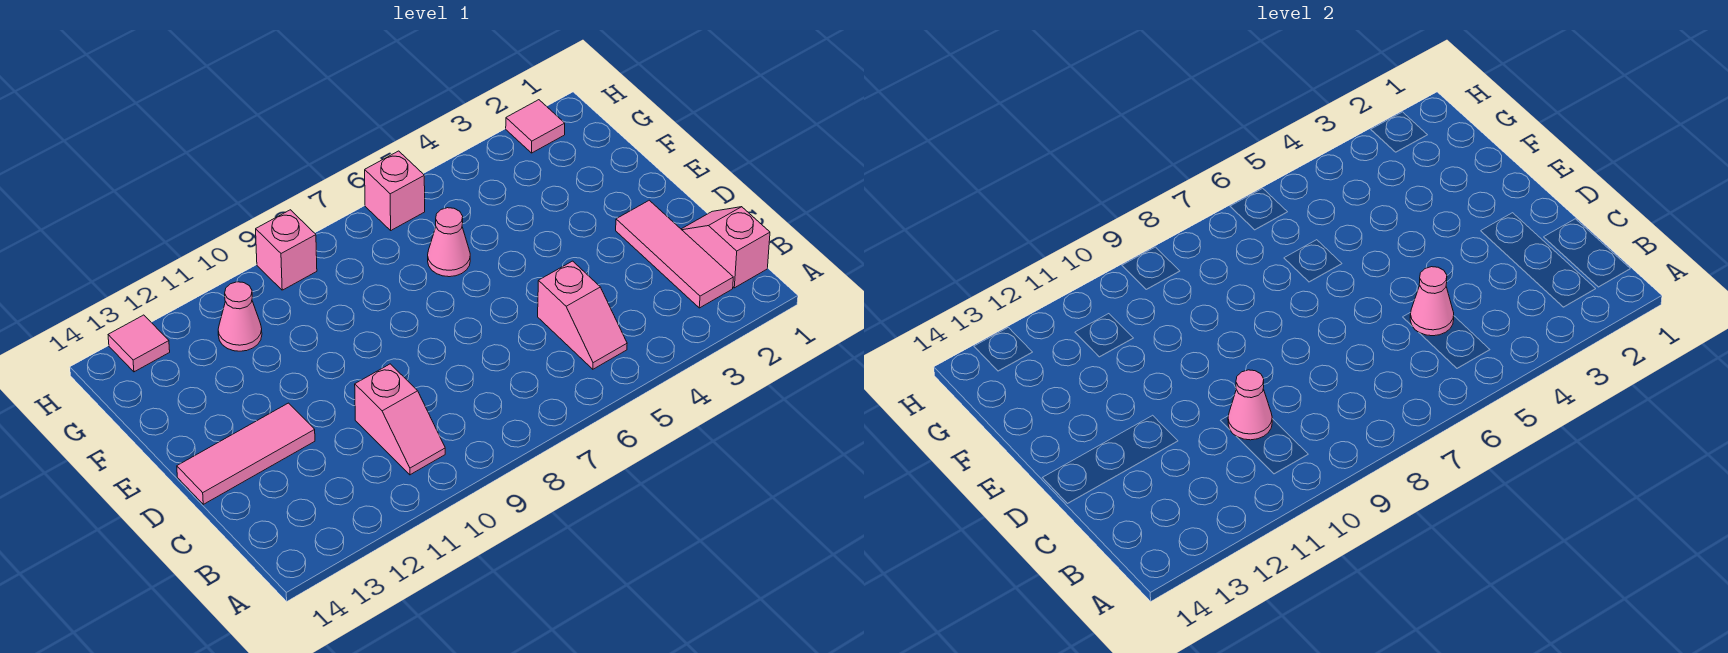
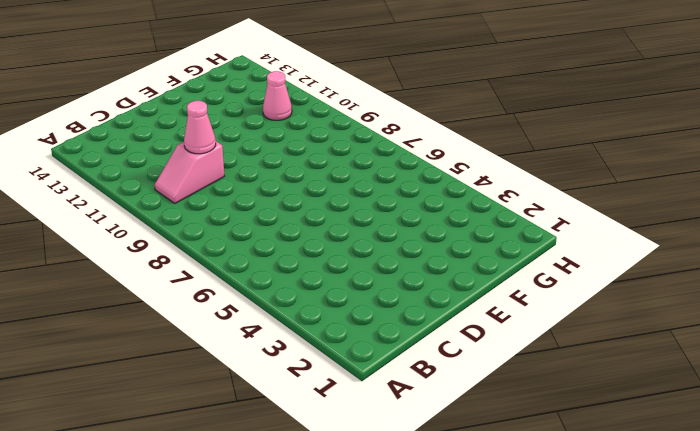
none -> pink slope B1:C1 level 1 top B
none -> pink tile B2:D2 level 1
none -> pink slope B5:C5 level 1 top C

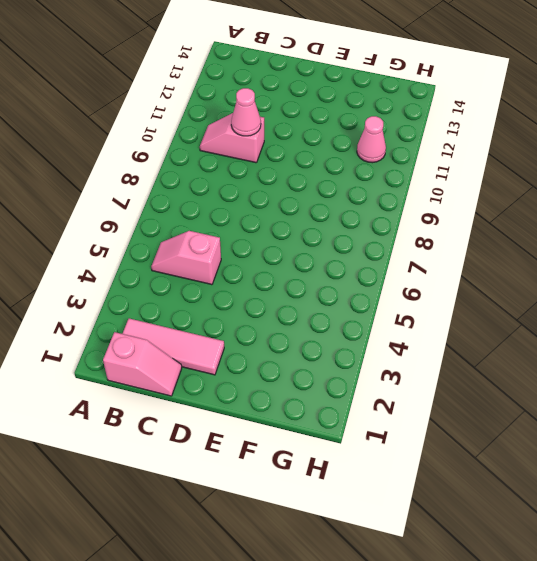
none -> pink tile D12:D14 level 1
none -> pink cone F6 level 1
none -> pink tile H2 level 1

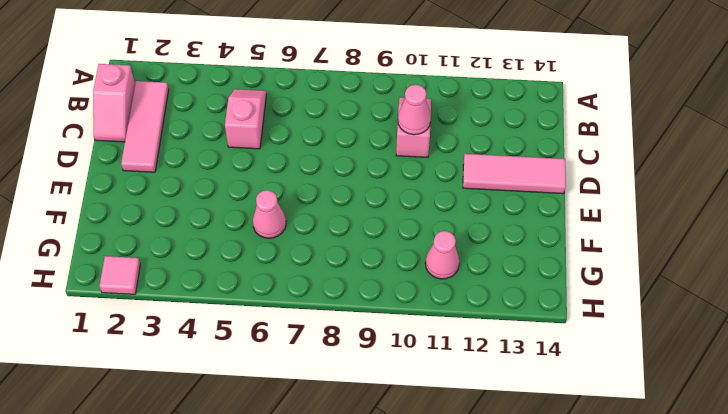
none -> pink brick H6 level 1
none -> pink brick H9 level 1
none -> pink tile H13 level 1

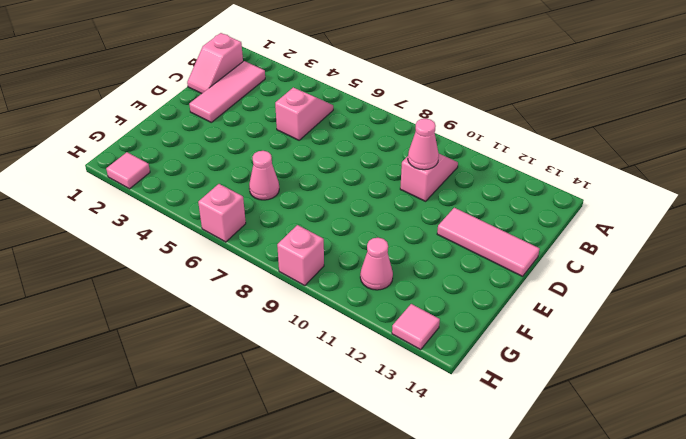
none -> pink cone C5 level 2

